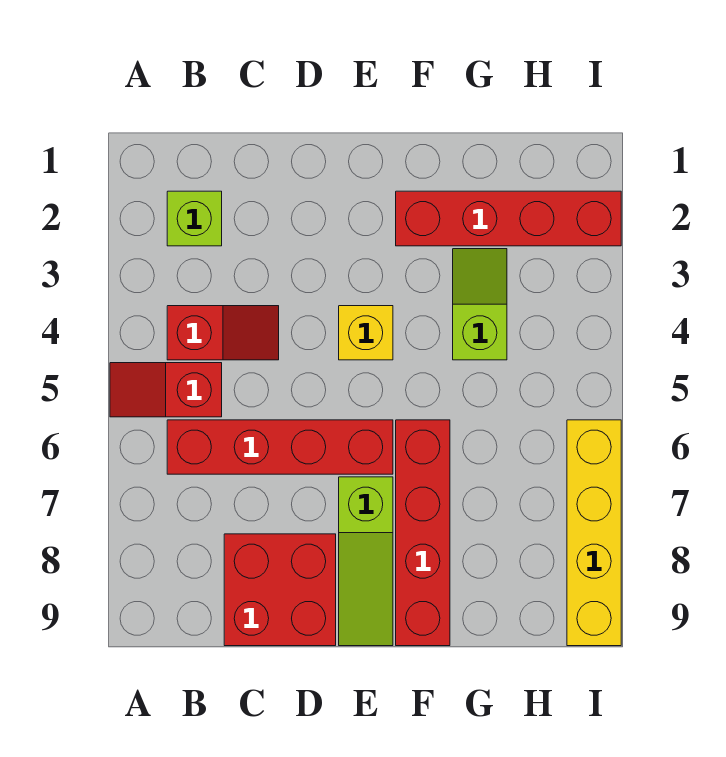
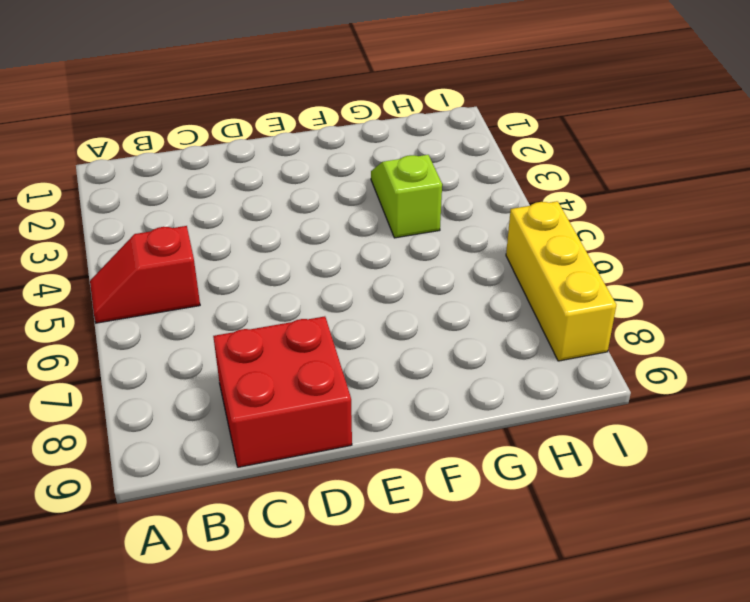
yellow brick I6:I8 level 1 -> yellow brick I6:I9 level 1
none -> lime brick B2 level 1
none -> red slope B4:C4 level 1 top B

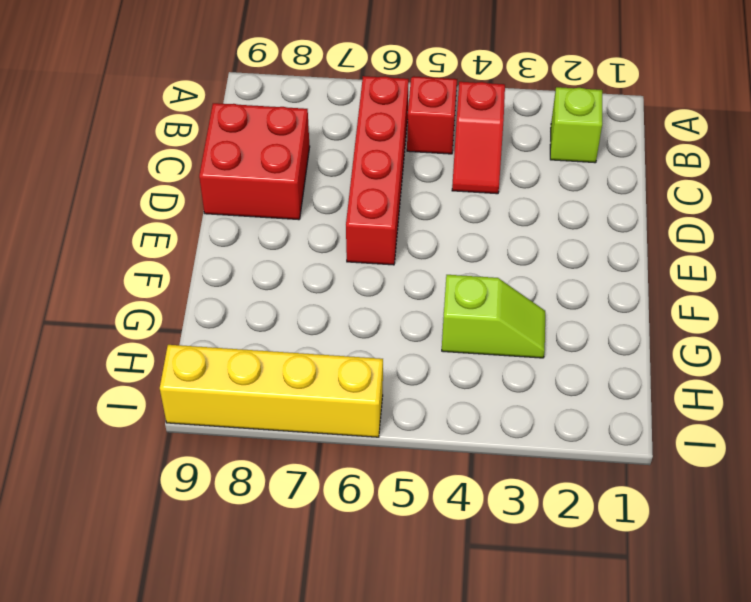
none -> yellow brick E4 level 1
none -> lime slope E7:E9 level 1 top 7

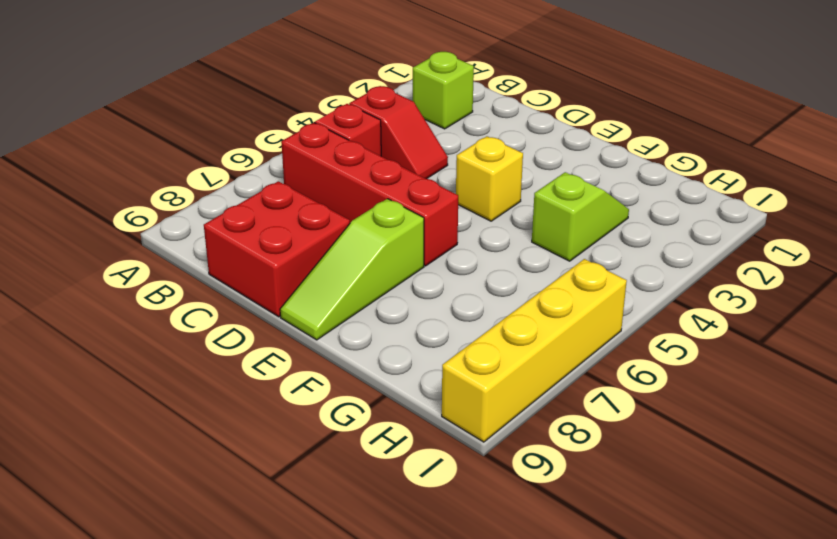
none -> red brick F2:I2 level 1
none -> red brick F6:F9 level 1

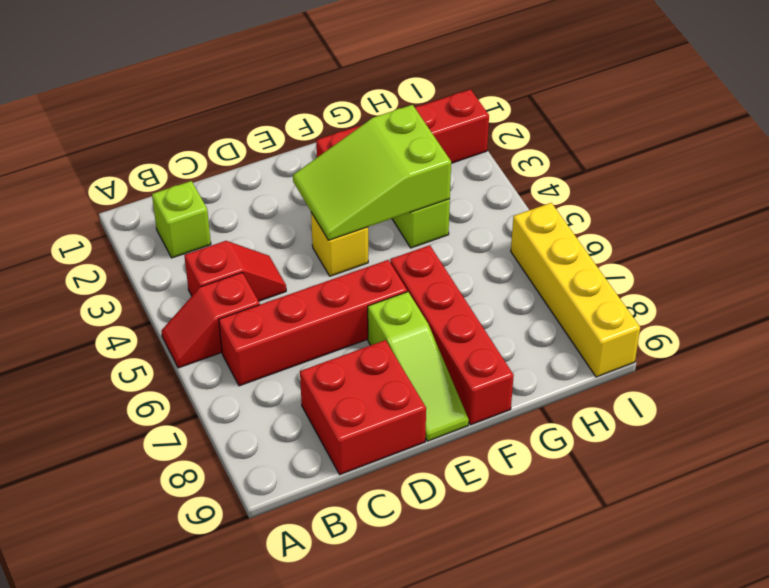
lime slope E3:G4 level 2 top G -> none

